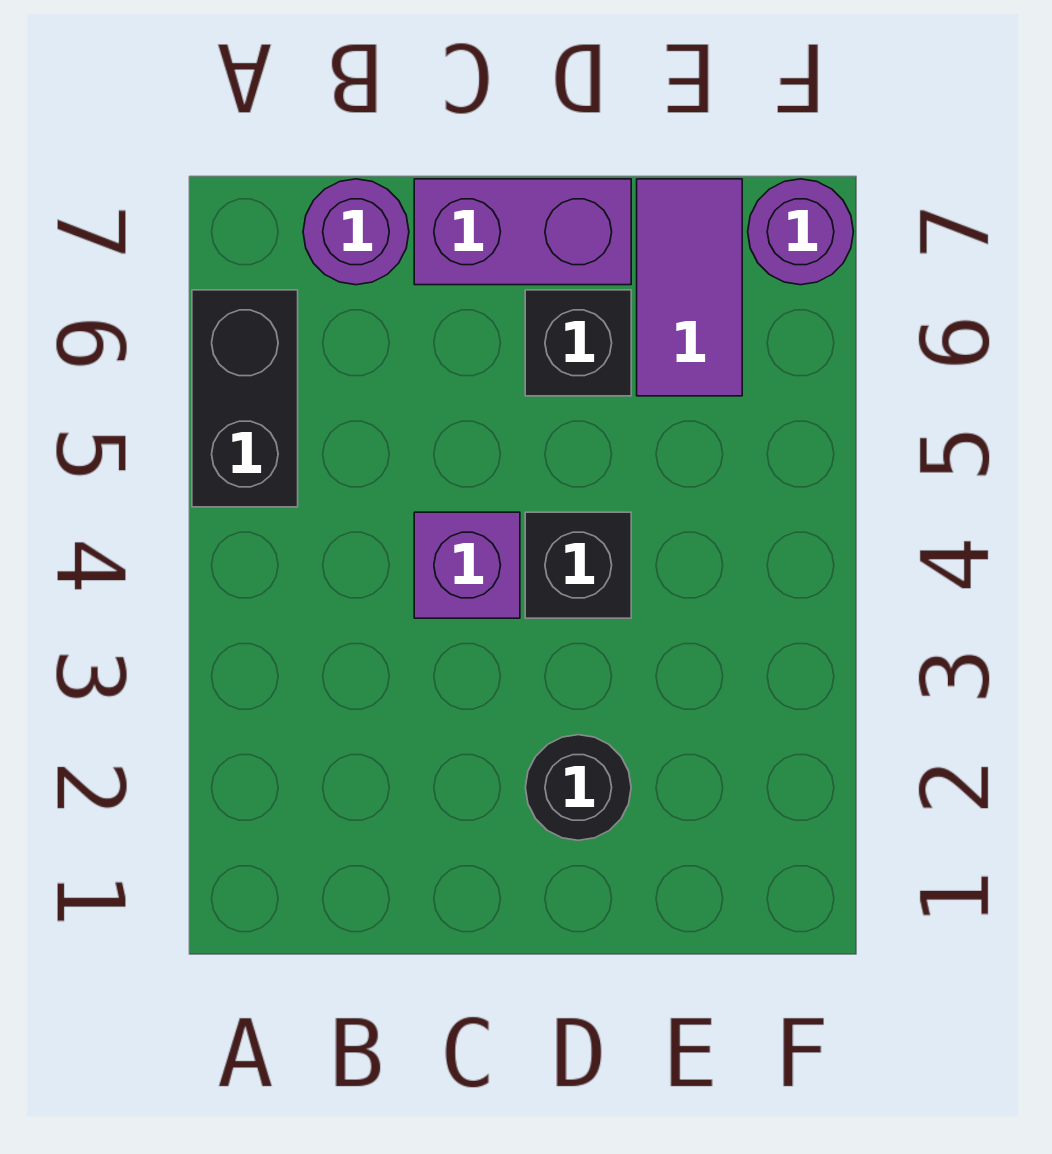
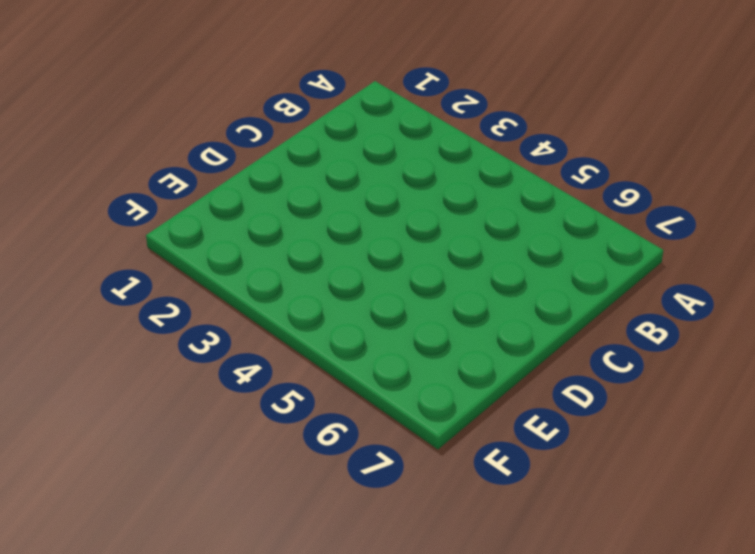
none -> black brick A5:A6 level 1
none -> purple round brick B7 level 1

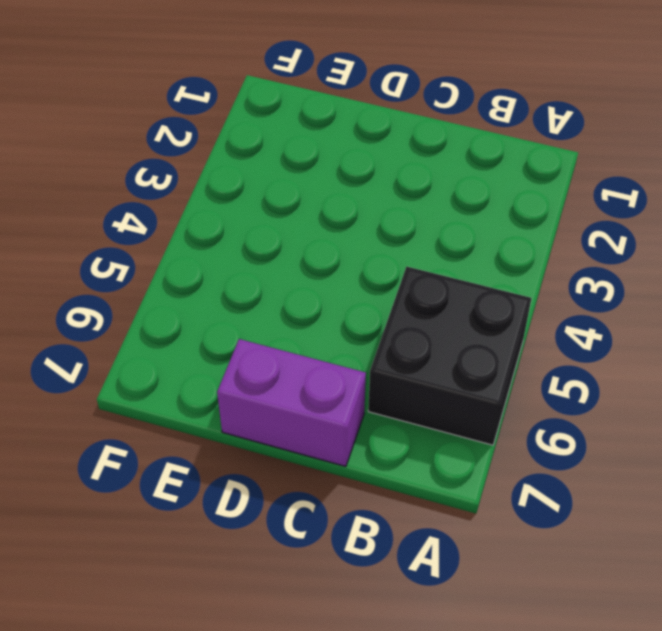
black brick A5:B6 level 1 -> black brick A5:A6 level 1
none -> purple round brick B7 level 1
none -> purple brick C4 level 1

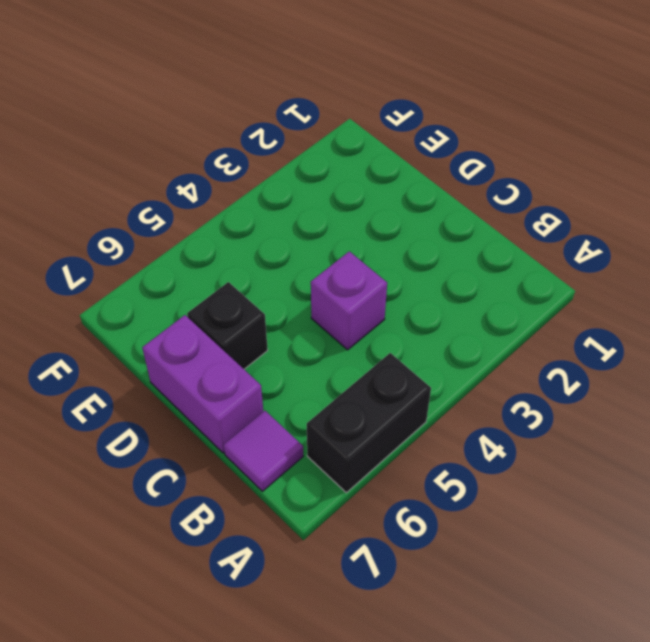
purple tile B7 level 1 -> purple round brick B7 level 1
none -> black round brick D2 level 1
none -> black brick D4 level 1

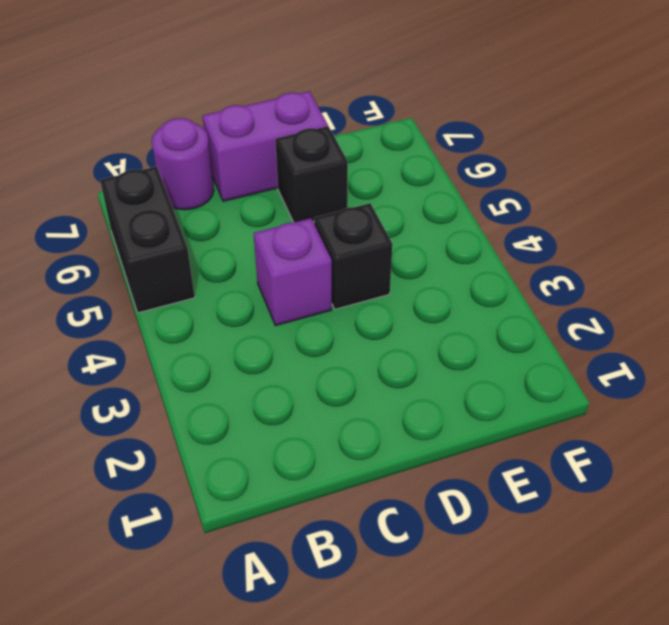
none -> black round brick D2 level 1
none -> purple tile E6:E7 level 1

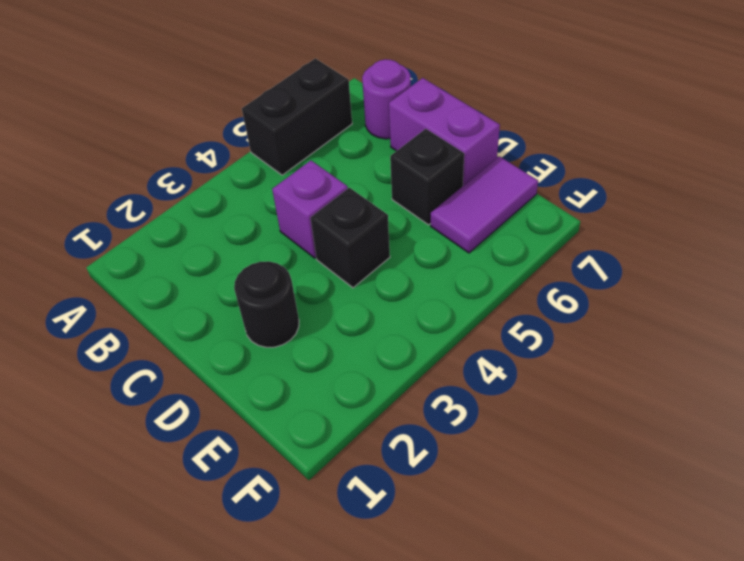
none -> purple round brick F7 level 1

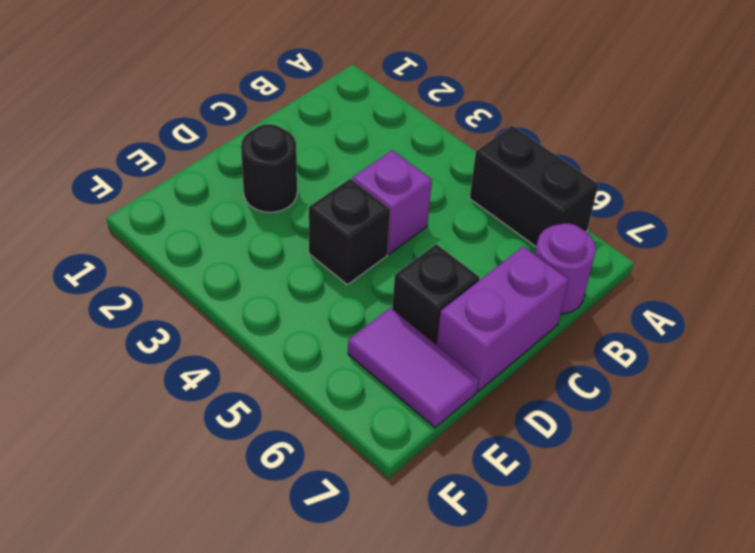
none -> purple round brick F7 level 1

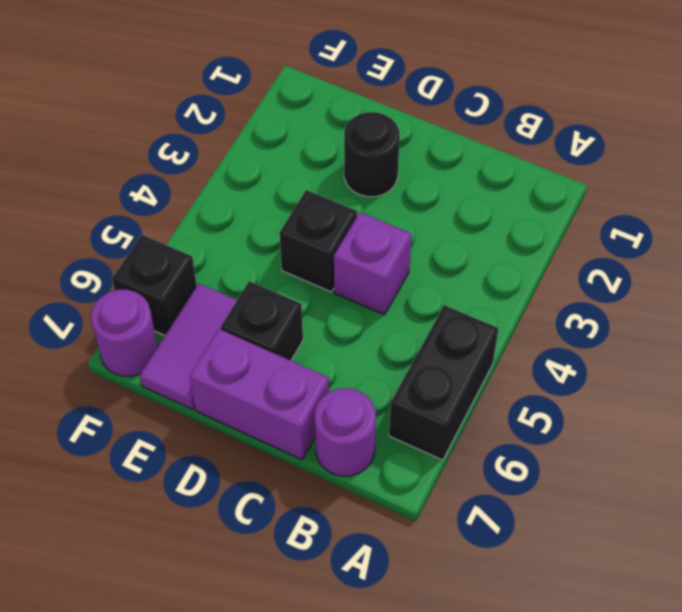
black brick F6 level 1 -> none

